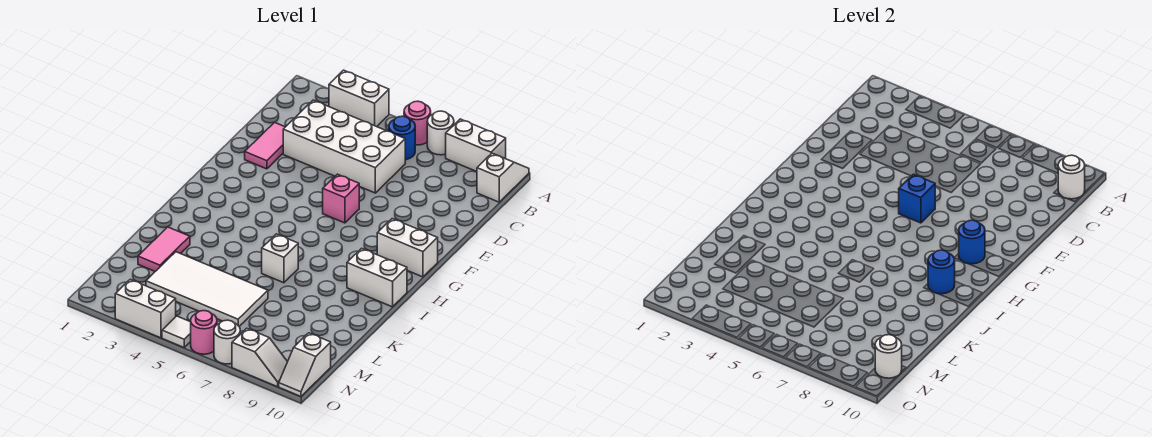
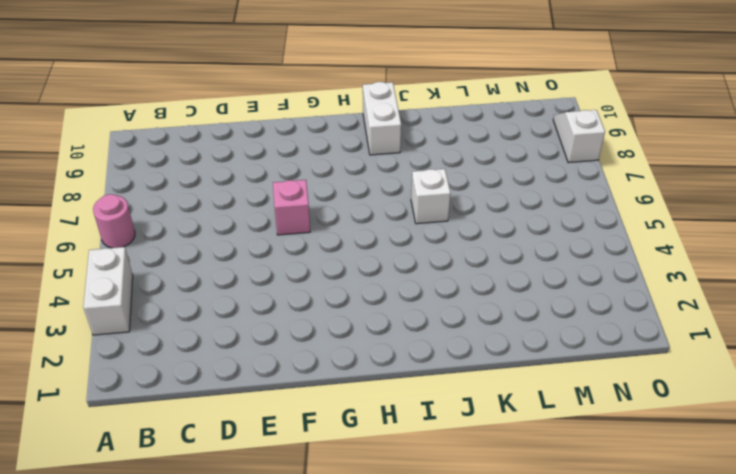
none -> white round brick A7 level 1
none -> white brick A8:A9 level 1
none -> white slope A10:B10 level 1 top B

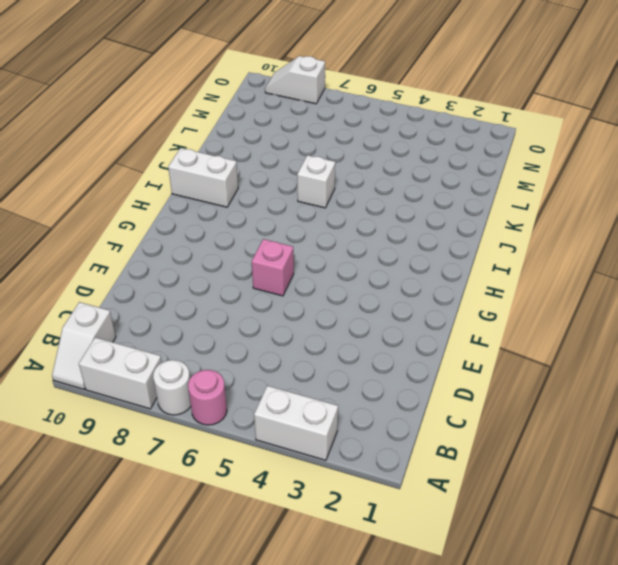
none -> blue round brick B6 level 1
none -> white brick C3:D6 level 1
none -> pink tile D2:E2 level 1

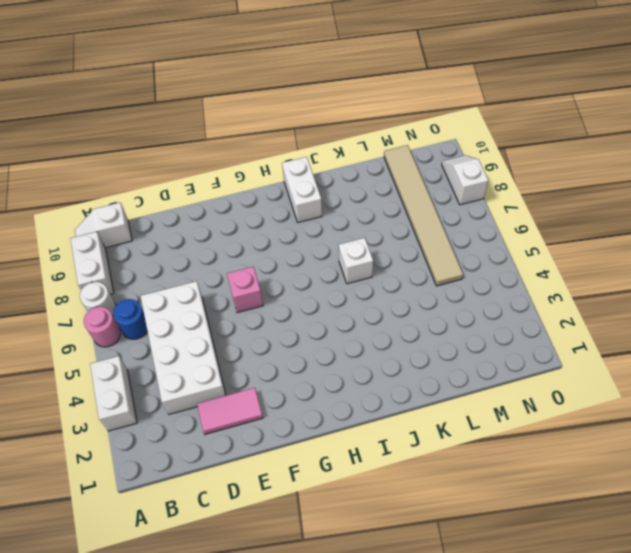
tan tile M5:M10 level 1 -> white tile L3:M6 level 1
none -> white brick G9:G10 level 1
none -> pink tile K2:L2 level 1
none -> white slope N10:O10 level 1 top N

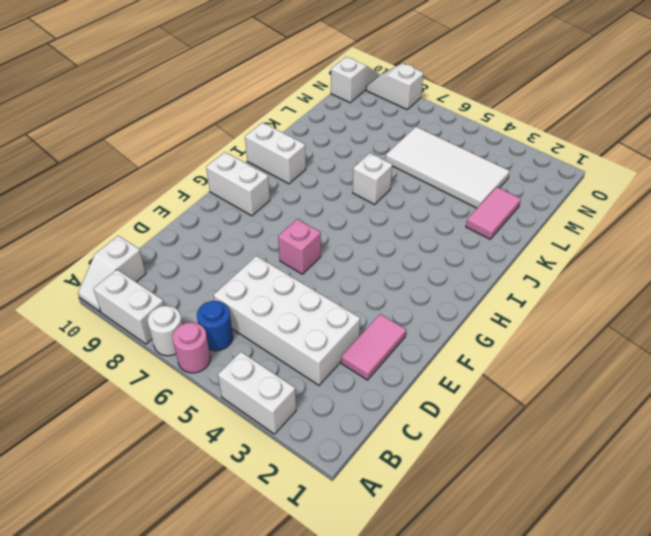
none -> white brick O3:O4 level 1
none -> white tile O5 level 1
none -> pink round brick O6 level 1

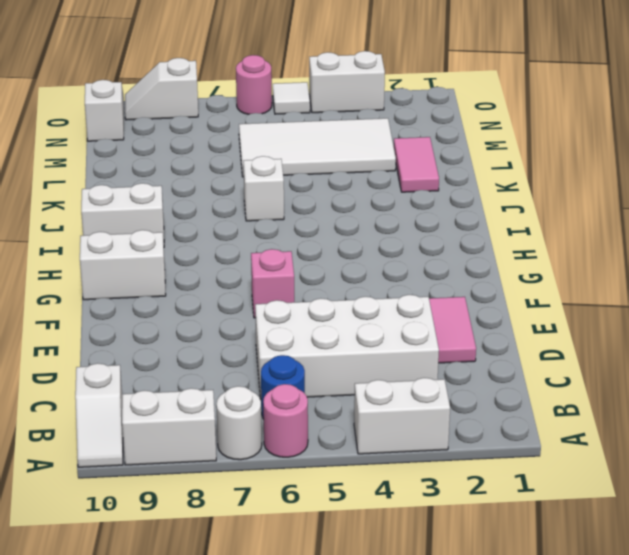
none -> white round brick O7 level 1
none -> white round brick B10 level 2
none -> blue brick F6 level 2

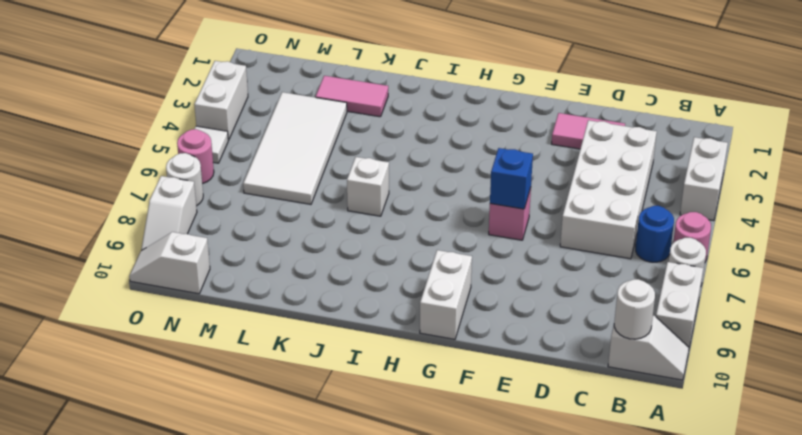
none -> white brick I9:I10 level 1
none -> blue round brick G9 level 2
none -> blue round brick I9 level 2

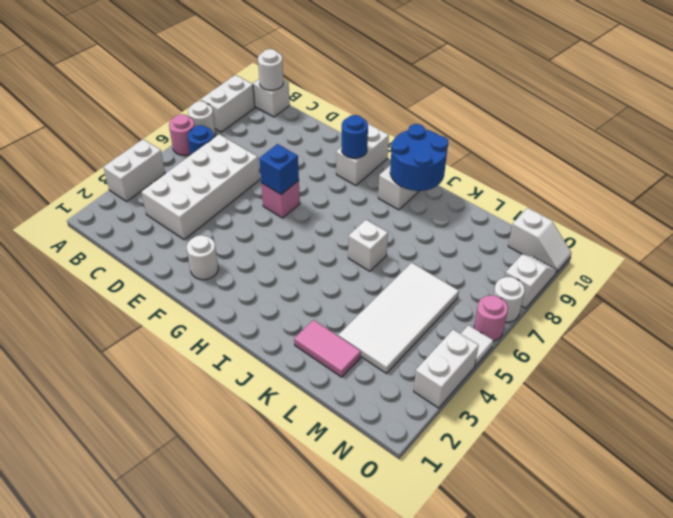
white round brick F2 level 1 -> white round brick N10 level 2
blue round brick I9:J10 level 2 -> blue round brick I9 level 2
none -> pink tile D2:E2 level 1

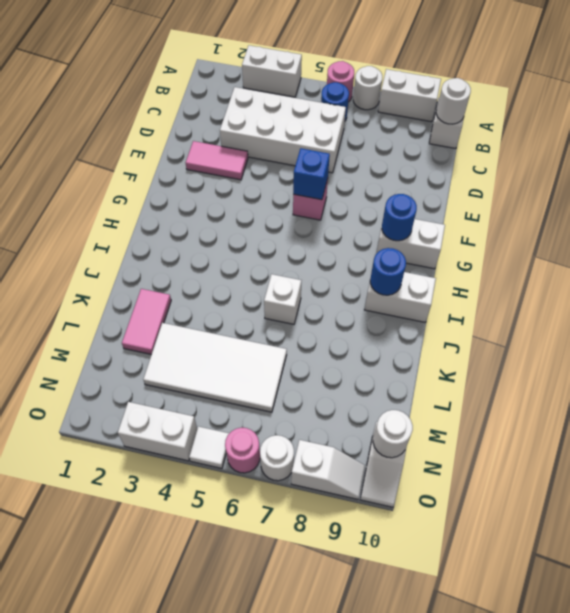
pink tile E2:E3 level 1 -> pink tile D2:E2 level 1

